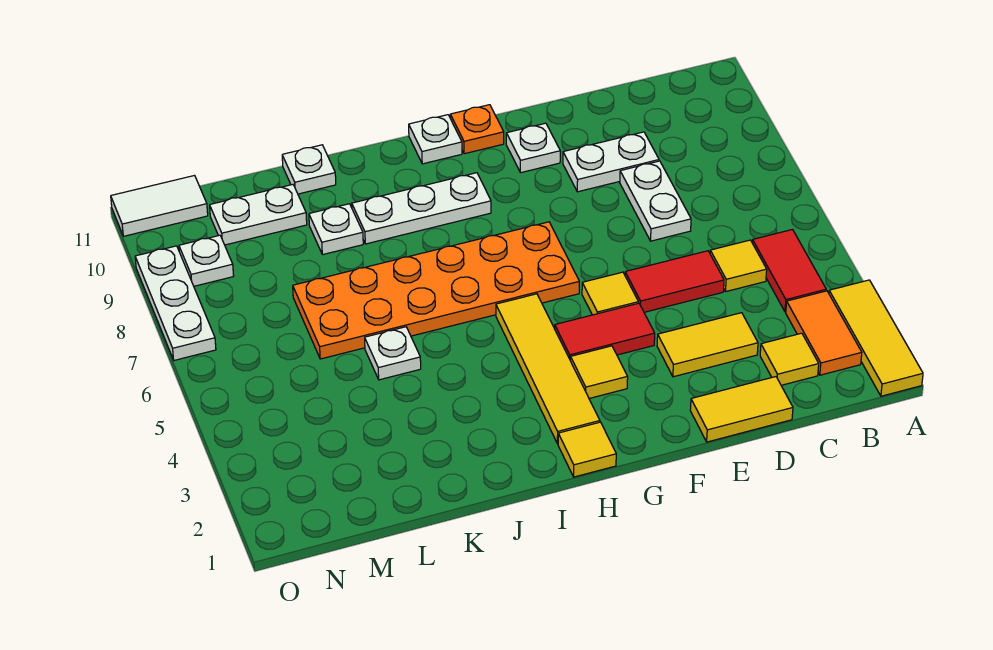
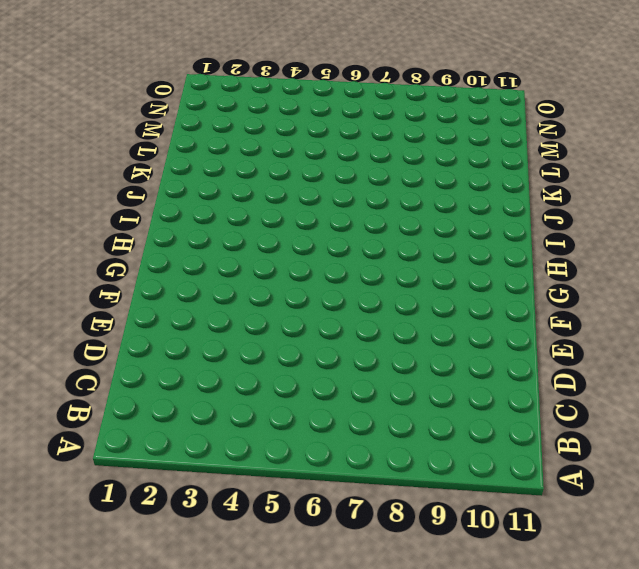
none -> yellow tile A1:A3 level 1
none -> orange tile B2:B3 level 1
none -> red tile B4:B5 level 1

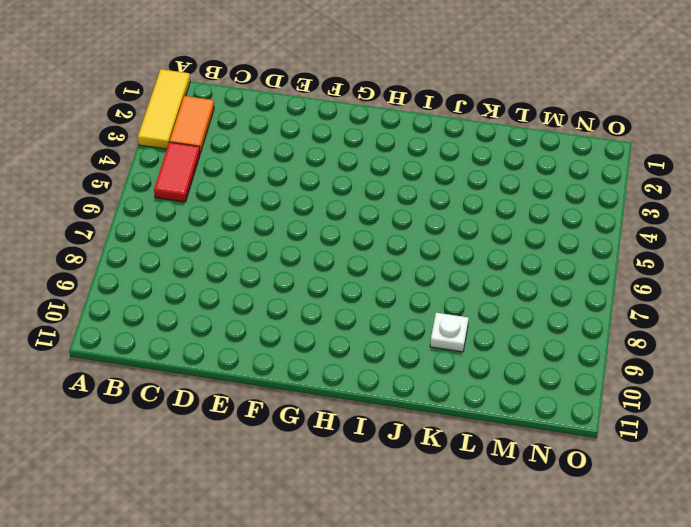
none -> yellow tile C2 level 1
none -> yellow tile C5 level 1
none -> yellow tile D1:E1 level 1

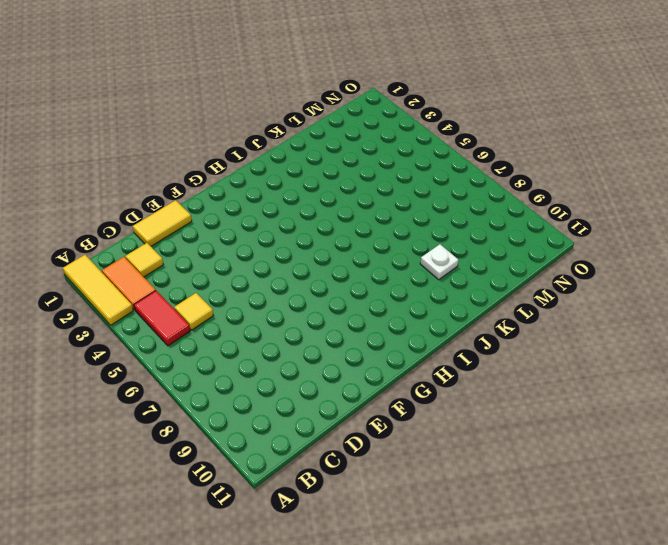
none -> yellow tile D3:E3 level 1
none -> red tile D5:E5 level 1
none -> white plate D7:D8 level 1

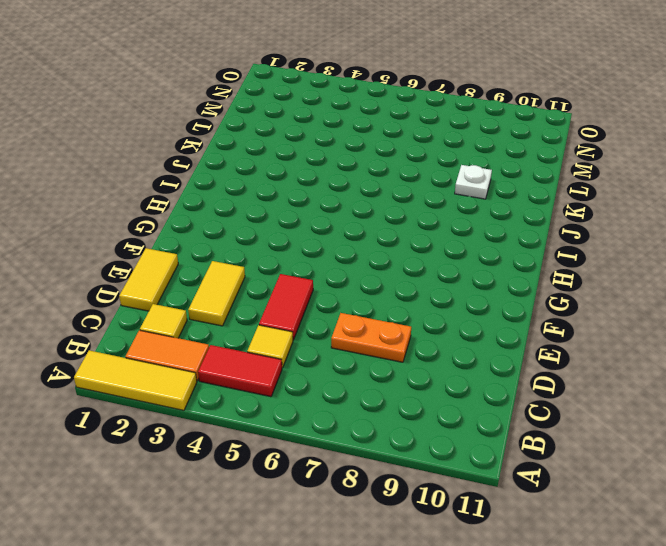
orange plate D7:D8 level 1 -> white plate D7:D8 level 1
none -> white plate D9:E9 level 1
none -> red tile F4:G4 level 1
none -> yellow tile F5 level 1

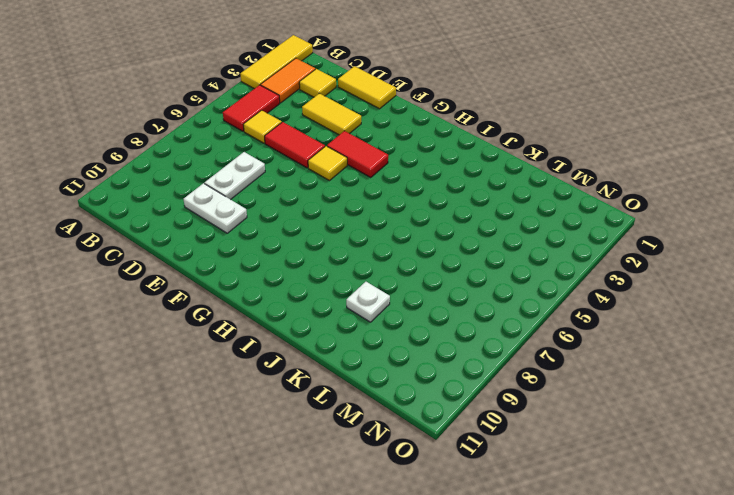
none -> white plate F10 level 1
none -> yellow tile G3 level 1
none -> orange plate G6:L7 level 1

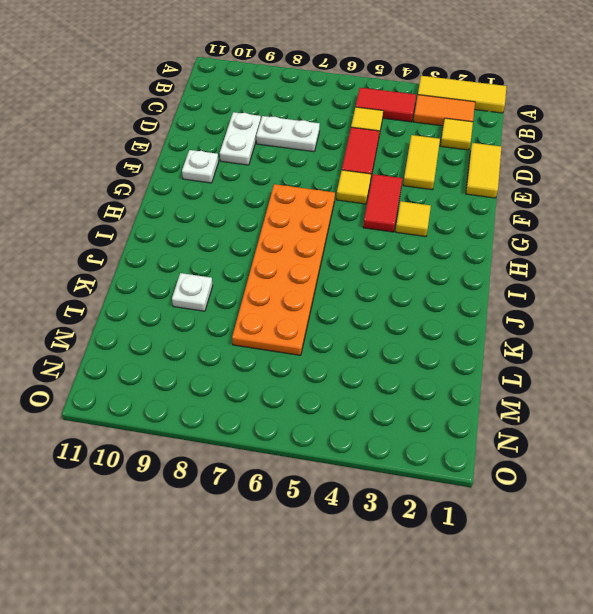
none -> orange plate G11 level 1
none -> yellow tile H1 level 1
none -> yellow tile H2:H5 level 1

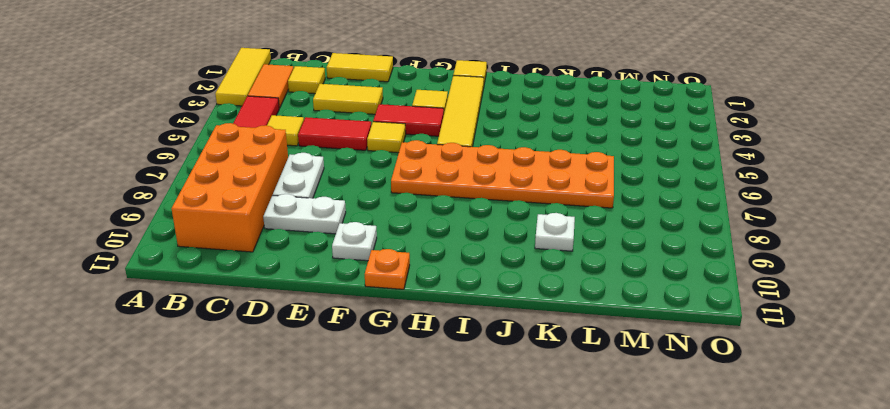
orange brick B7:C10 level 1 -> none
none -> white plate H9:J9 level 1
none -> white plate H11 level 1
none -> white plate K5 level 1

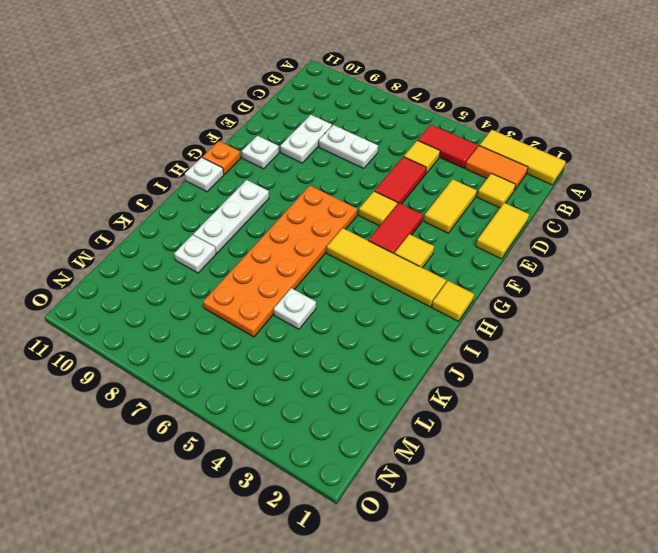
none -> white plate K11 level 1
none -> white plate L10:M10 level 1
none -> white plate N9 level 1

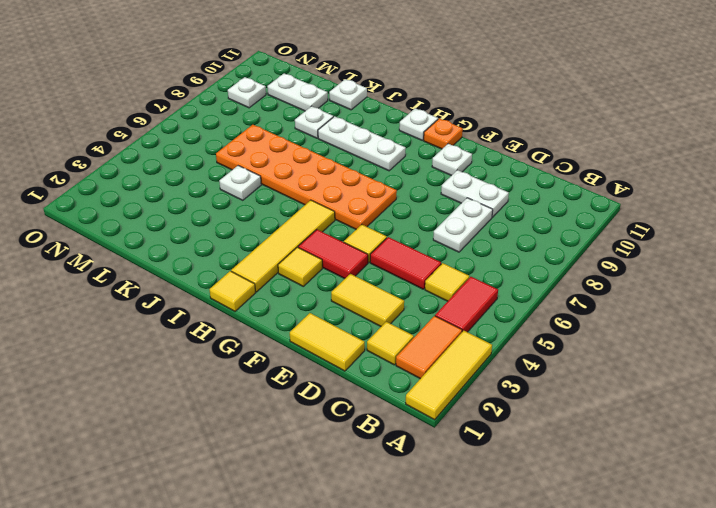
none -> white tile N11:O11 level 1
none -> white plate O7:O9 level 1

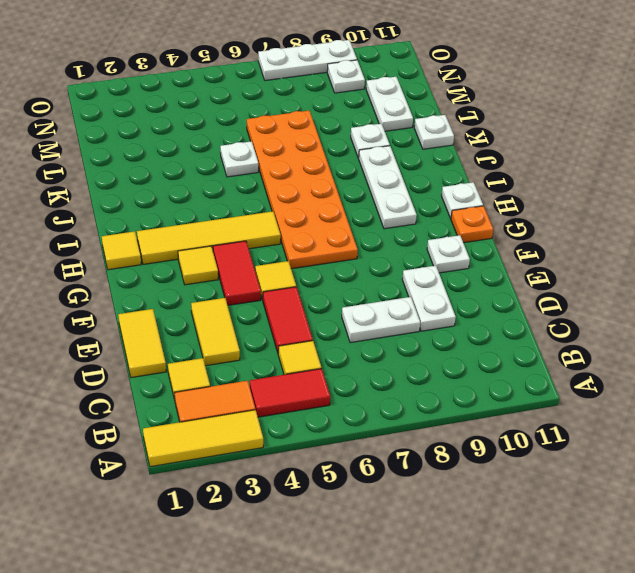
none -> white tile N11:O11 level 1

